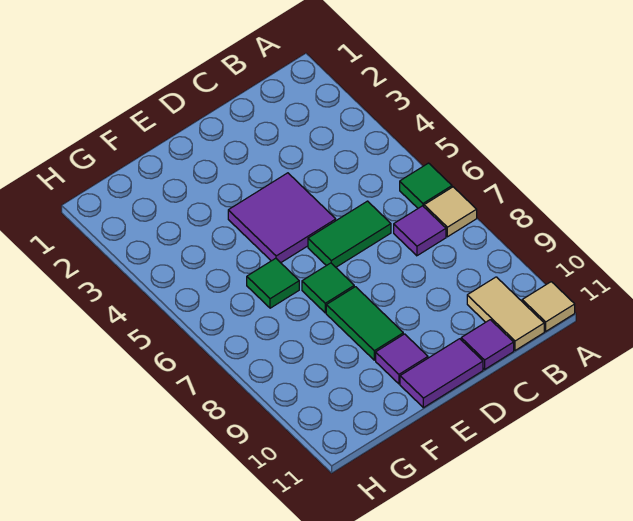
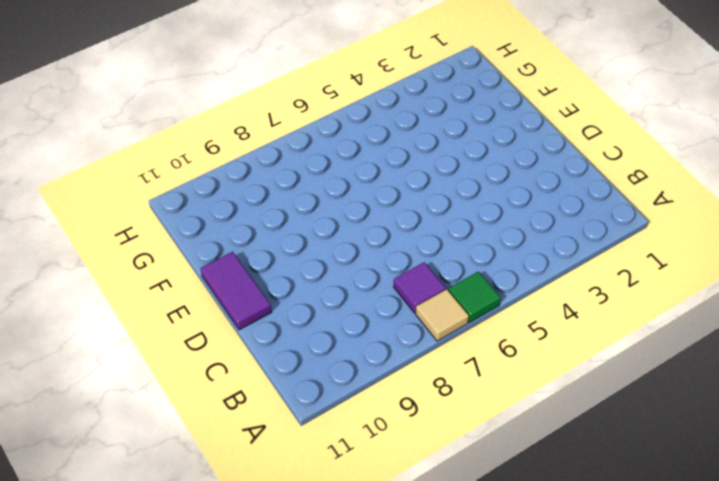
none -> tan tile A11 level 1
none -> tan tile B10:B11 level 1
none -> green tile C6:D6 level 1

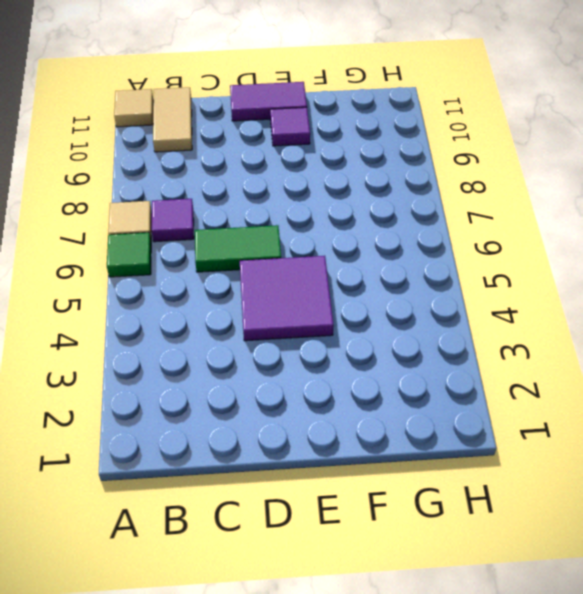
none -> purple tile C11 level 1
none -> green tile E7 level 1
none -> green tile E8:E9 level 1

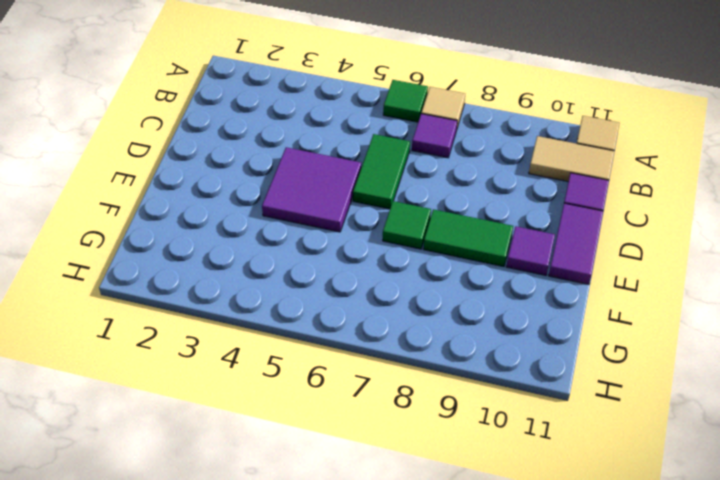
none -> green tile F6 level 1

